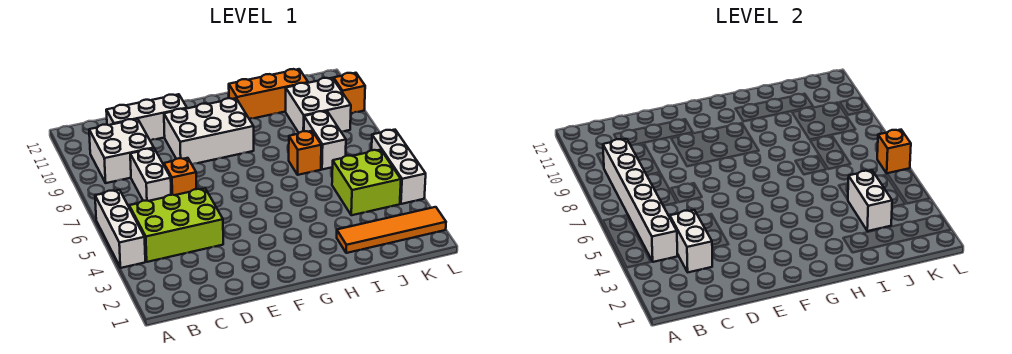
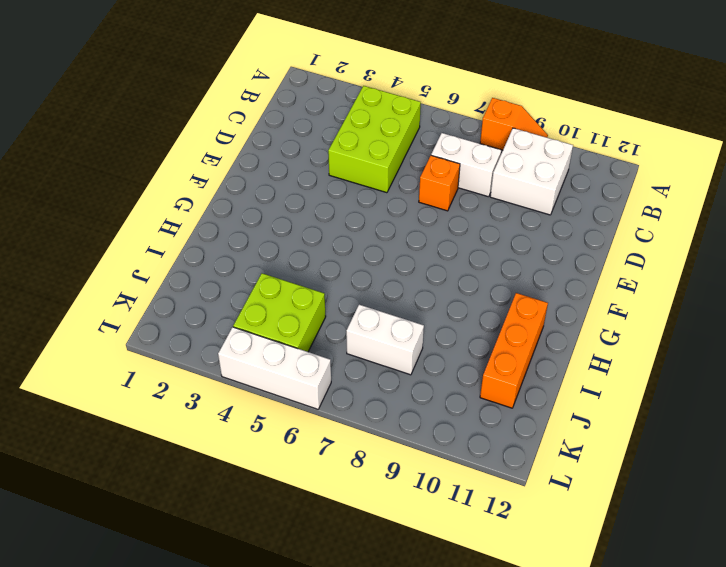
orange slope A8:A9 level 1 top 8 -> none
none -> white brick A4:A6 level 1
none -> white brick C11:E11 level 1
none -> white brick E9:G10 level 1

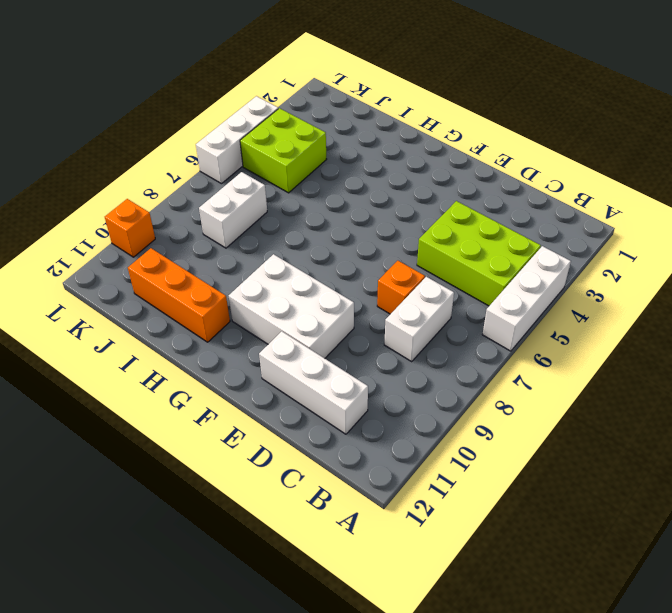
none -> white brick B9:C10 level 1
none -> orange tile I2:L2 level 1
none -> orange brick I7 level 1

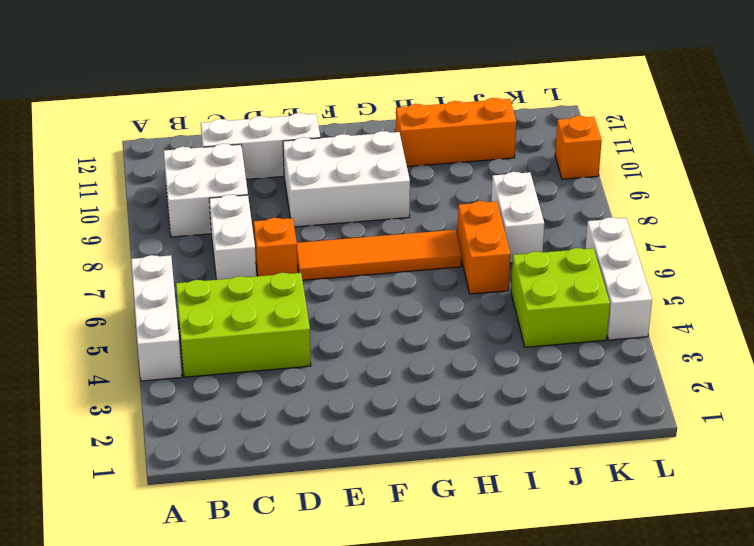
orange tile E7:H7 level 1 -> orange tile I2:L2 level 1
orange brick I6:I7 level 1 -> orange brick I7 level 1
none -> white brick J9:K10 level 1
none -> white brick B4:B9 level 2
none -> white brick C3:C4 level 2

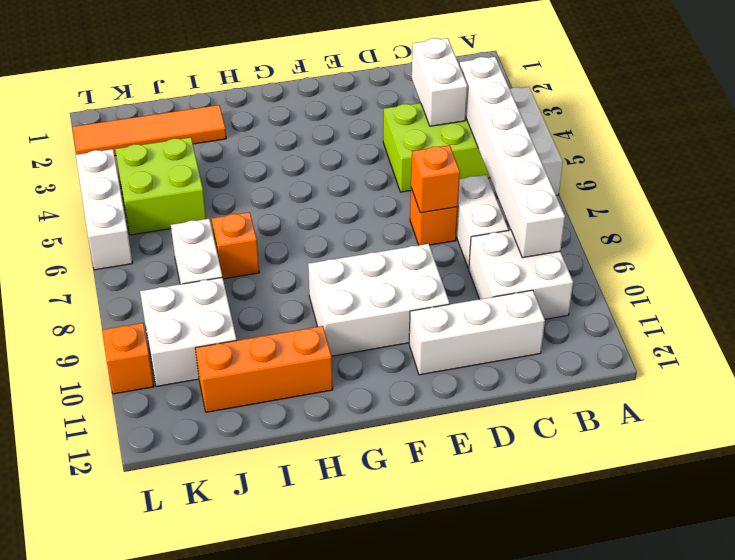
orange brick D7 level 2 -> orange brick L6 level 2
none -> white brick J3:J4 level 2

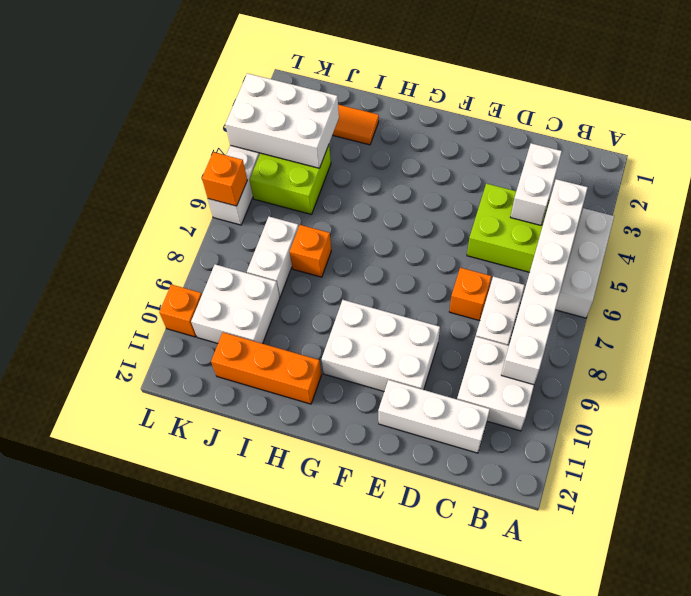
white brick J3:L4 level 2 -> white brick J3:J4 level 2

